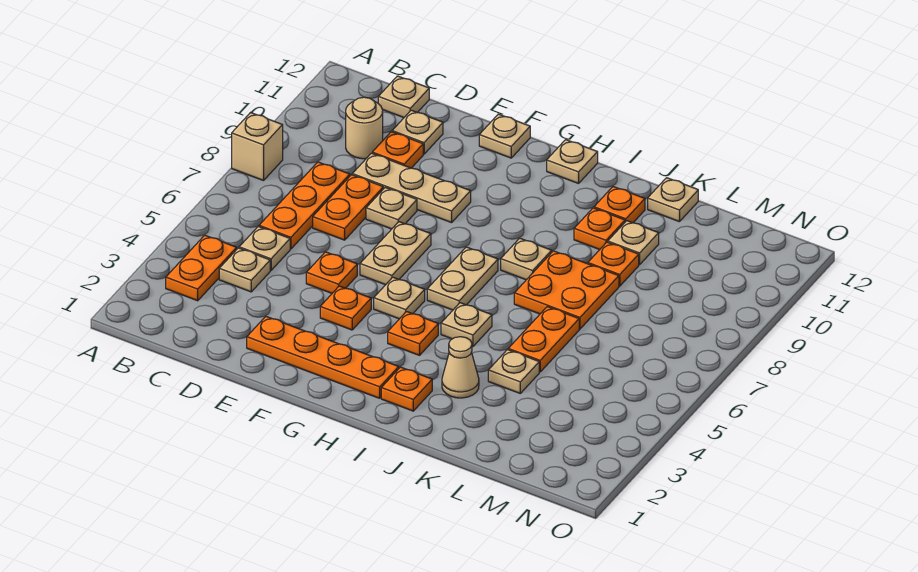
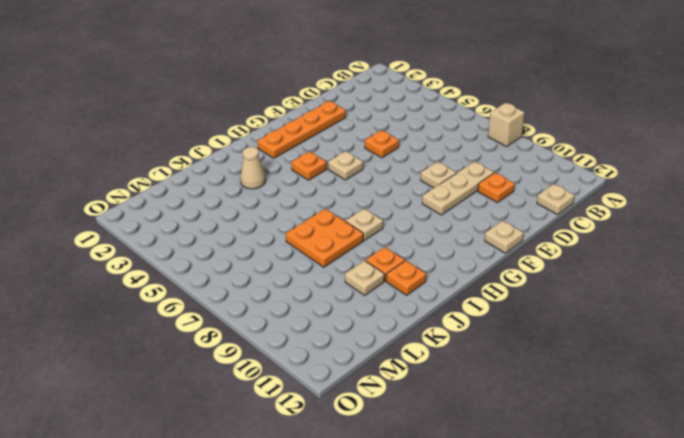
none -> orange plate B3:B4 level 1
none -> tan plate C4 level 1
none -> tan plate C5 level 1
none -> orange plate C6:C8 level 1

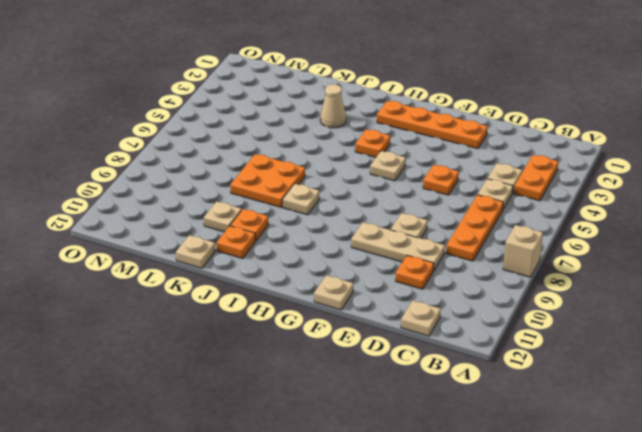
none -> tan round brick C10 level 1
none -> orange plate D7:D8 level 1
none -> tan plate D11 level 1
none -> orange plate F4 level 1

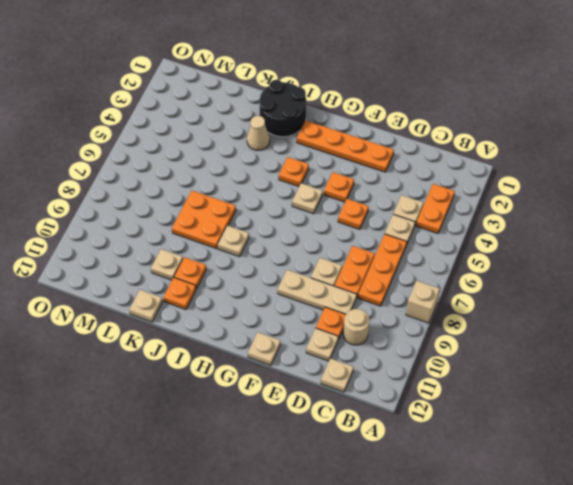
black round brick I1:J2 level 1 -> orange plate I2 level 1
none -> tan plate F6:F7 level 1
none -> tan plate H6:H7 level 1
none -> tan plate H12 level 1
none -> tan plate I5 level 1

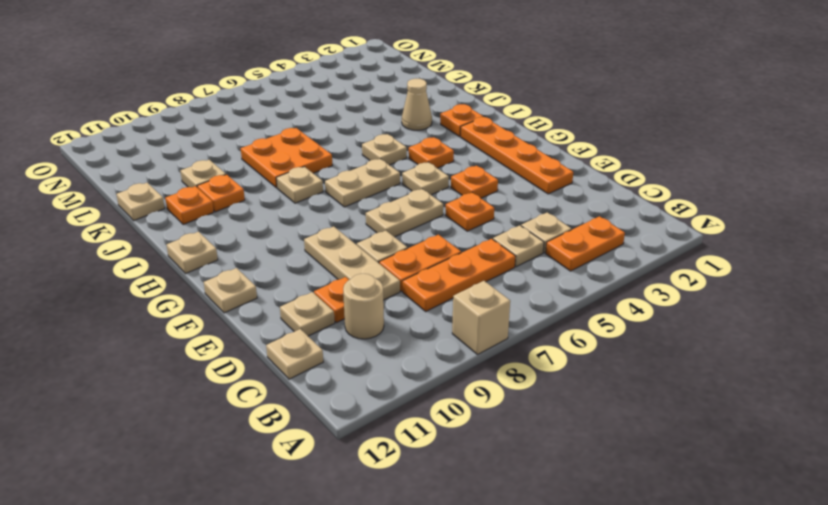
none -> tan plate K4 level 1
none -> orange plate K5:K6 level 1
none -> orange plate K9 level 1

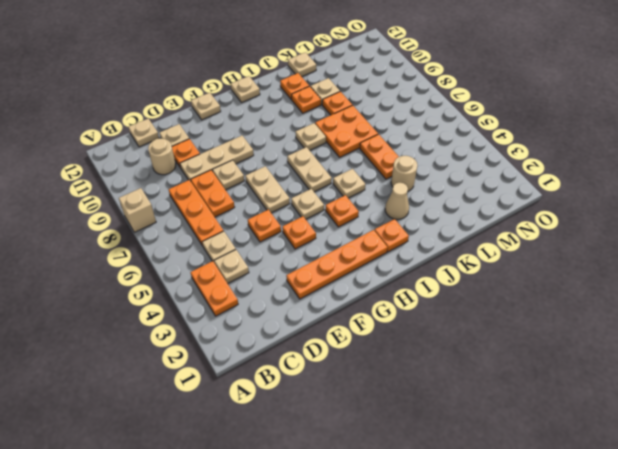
tan round brick K4 level 1 -> tan plate K4 level 1

